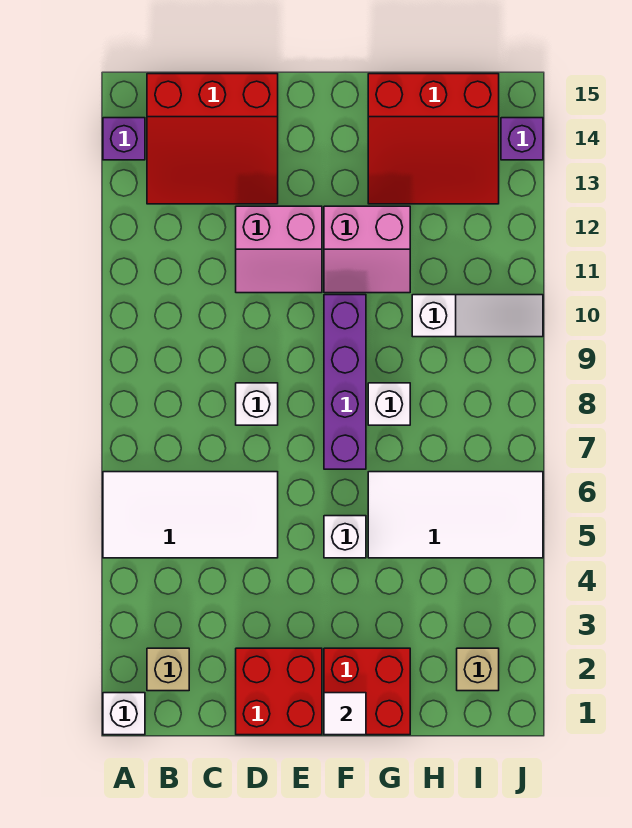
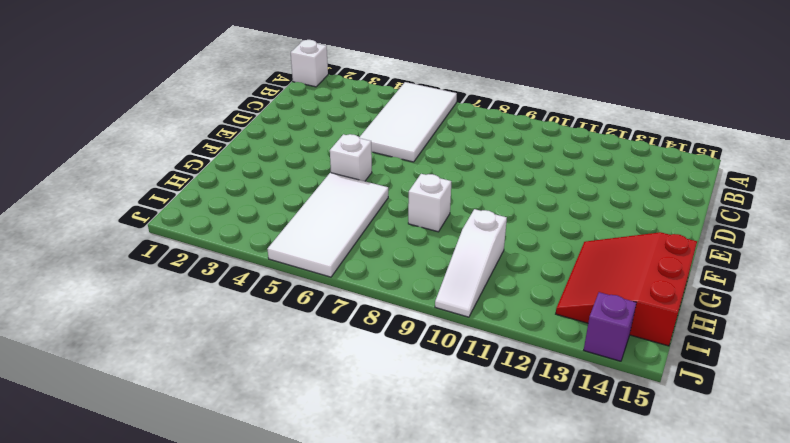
none -> purple brick A14 level 1
none -> tan brick B2 level 1
none -> red slope B13:D15 level 1 top 15

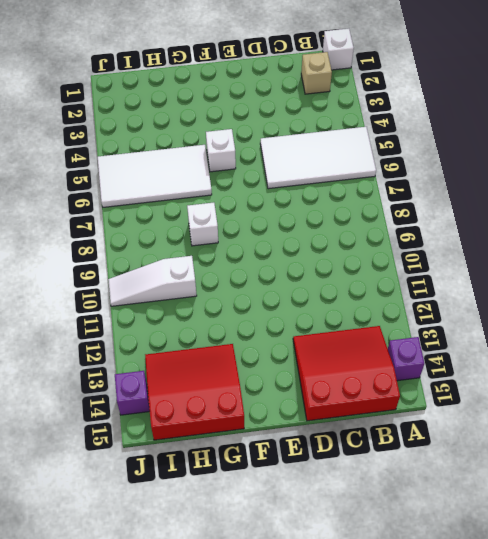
none -> red brick D1:E2 level 1
none -> white brick D8 level 1
none -> pink slope D11:E12 level 1 top 12

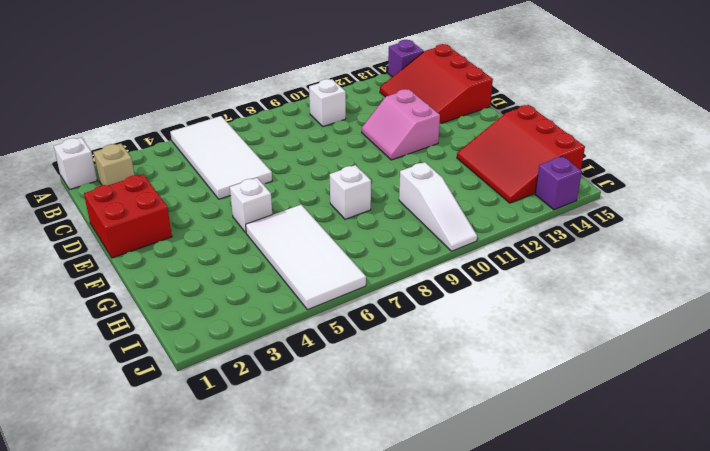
white brick B10 level 1 -> white brick D8 level 1
none -> red brick F1:G2 level 1
none -> purple brick F7:F10 level 1
none -> pink slope F11:G12 level 1 top 12

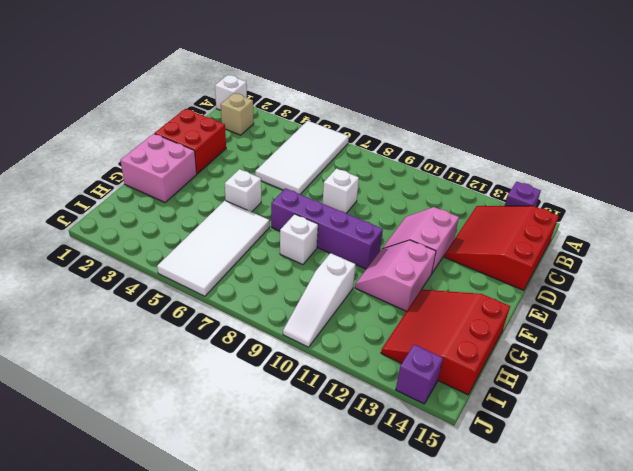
pink brick F1:G2 level 1 -> red brick F1:G2 level 1
none -> tan brick I2 level 1
none -> white tile F1 level 2

